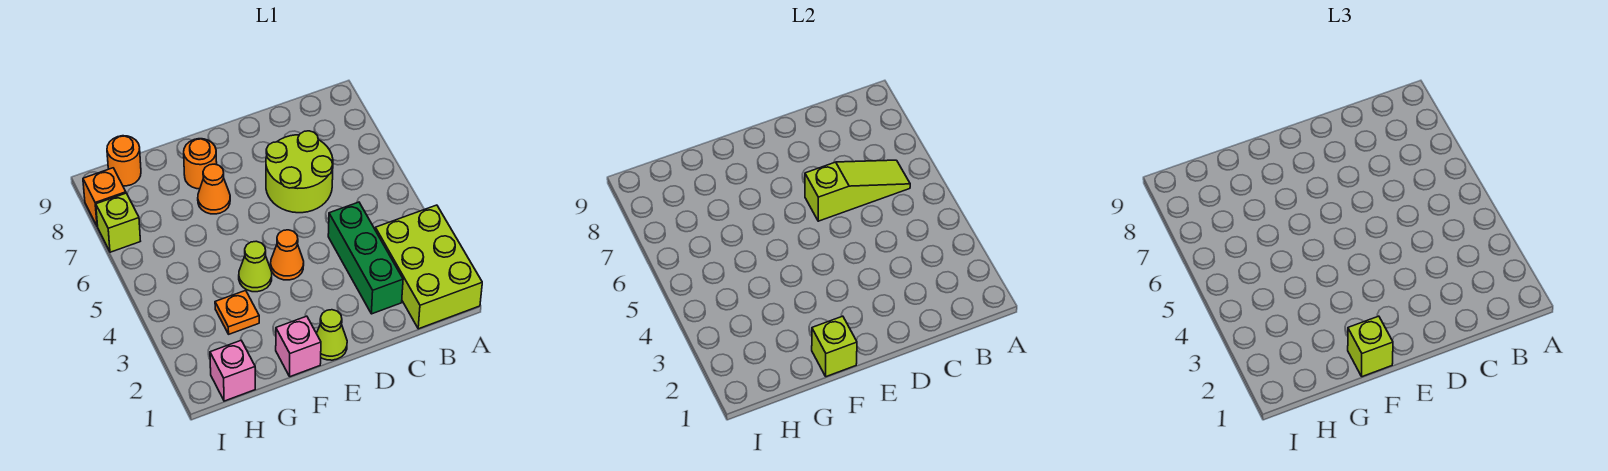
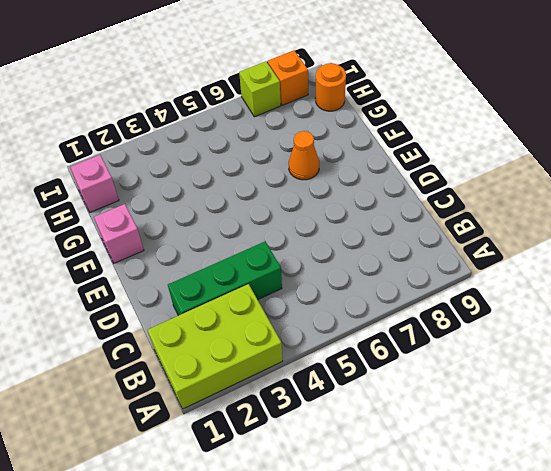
none -> lime round brick C6:D7 level 1
none -> lime cone E1 level 1
none -> orange cone E4 level 1

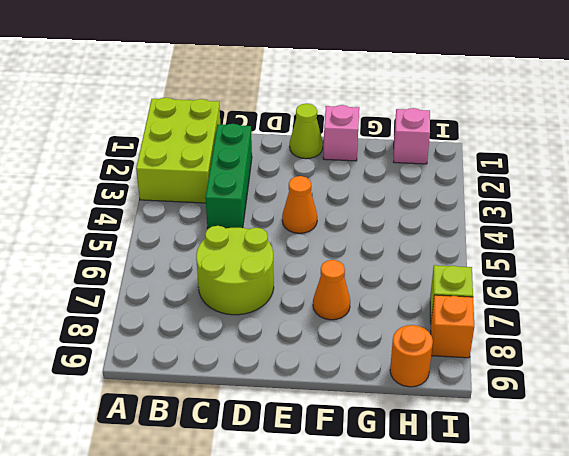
none -> lime cone F4 level 1
none -> orange round brick F8 level 1
none -> orange plate G3 level 1

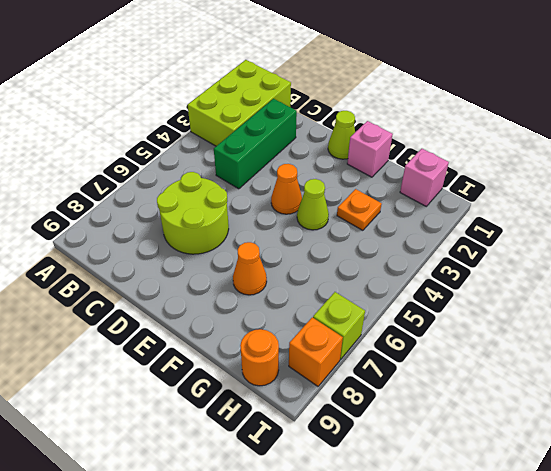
none -> orange round brick F8 level 1
none -> lime slope B6:D6 level 2 top D
none -> lime brick F1 level 2

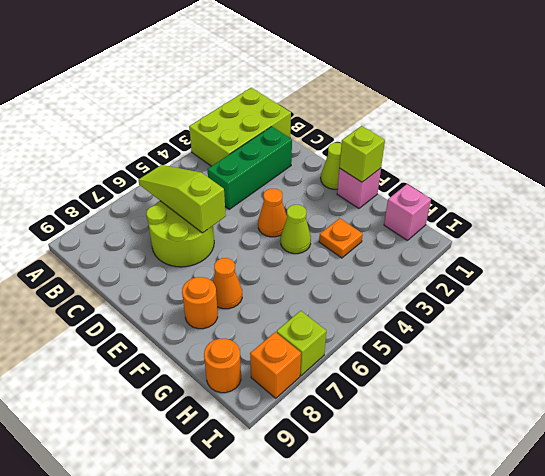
none -> lime brick F1 level 3

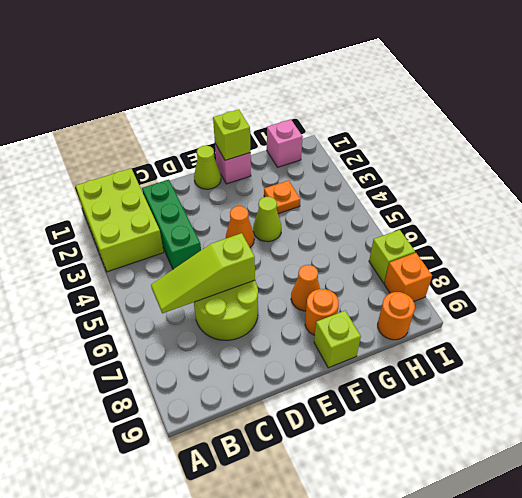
lime brick F9 level 1 -> lime brick F1 level 3

